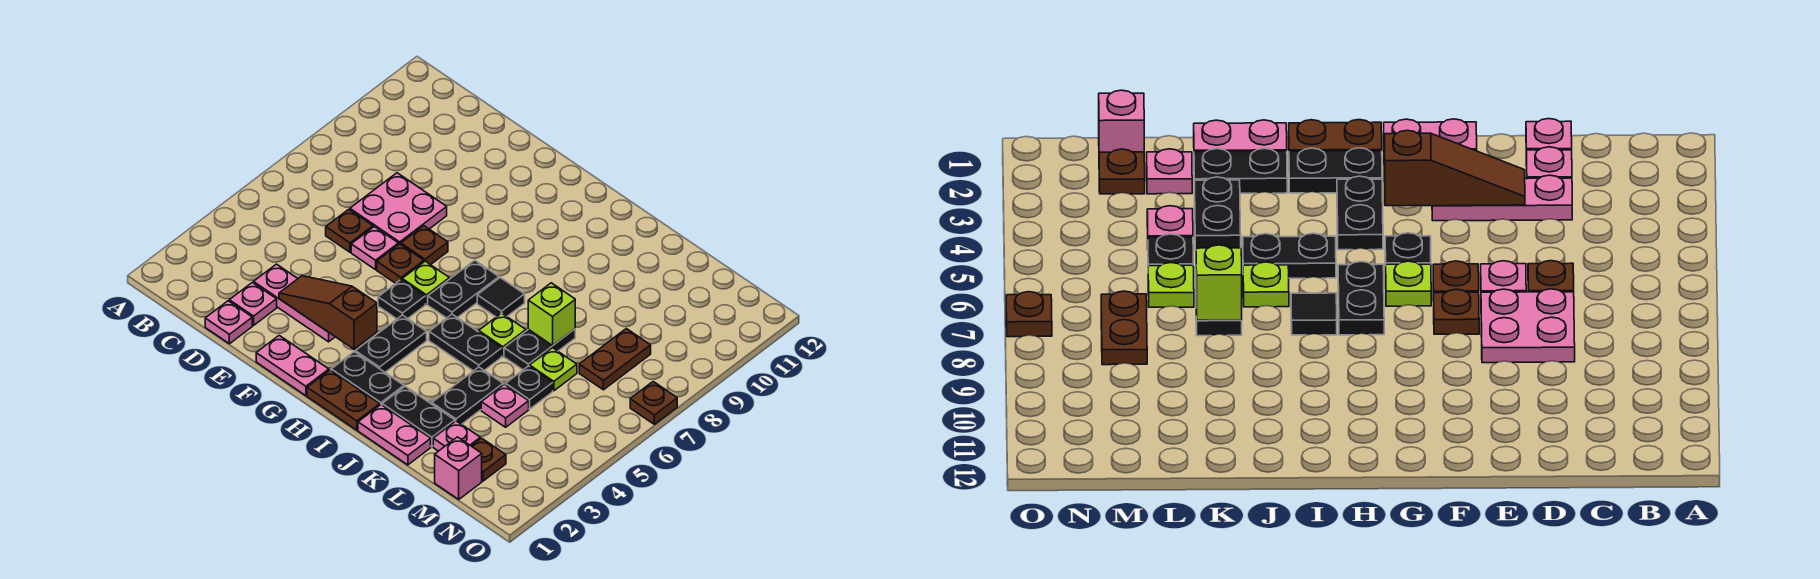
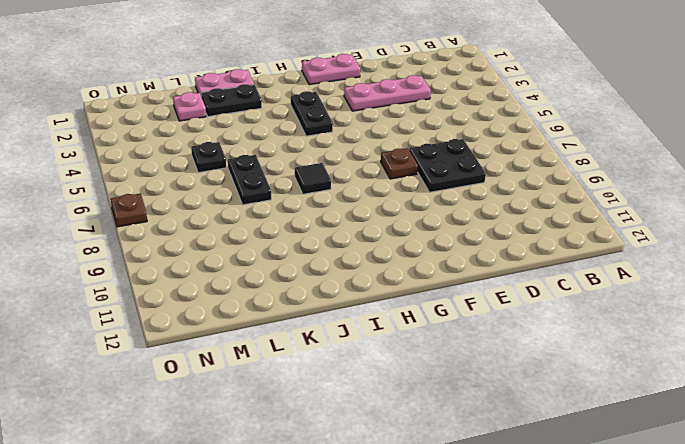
black plate D7:E8 level 1 -> pink plate D7:E8 level 1
none -> pink plate D1 level 1
none -> pink plate D2 level 1
none -> brown plate D6 level 1
none -> pink plate E6 level 1

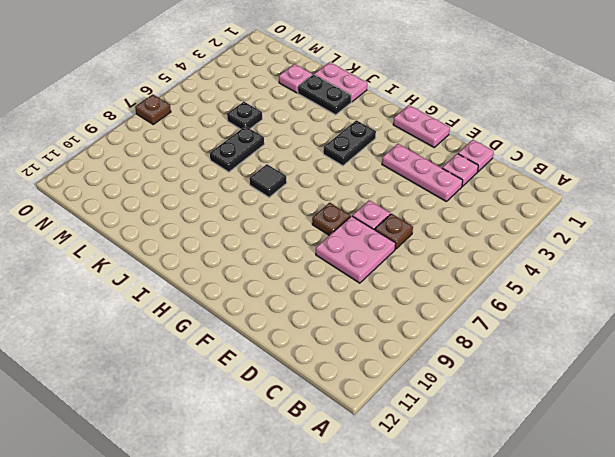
none -> brown plate F6 level 1
none -> black plate G5 level 1
none -> lime plate G6 level 1
none -> brown plate H1:I1 level 1

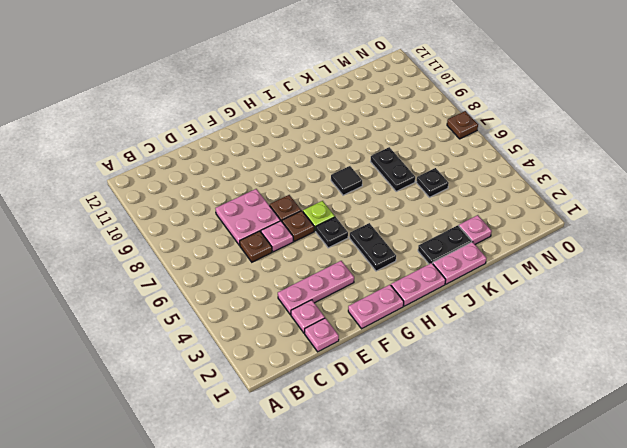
pink plate H1:I1 level 1 -> brown plate H1:I1 level 1
none -> black plate H2:I2 level 1
none -> black plate H6:H7 level 1
none -> black plate I5:J5 level 1
none -> lime plate J6 level 1

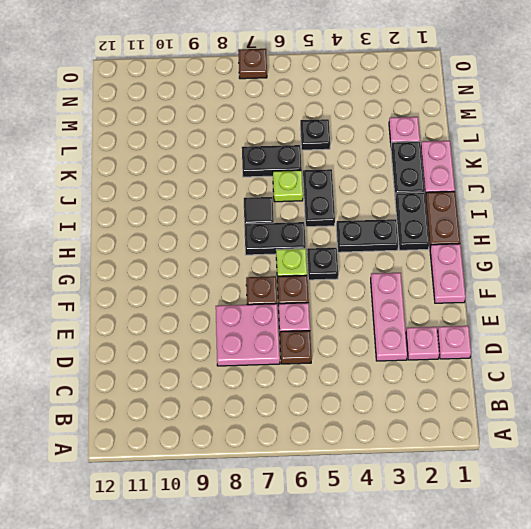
none -> black plate K3:K4 level 1
none -> pink plate L4 level 1
none -> lime plate L6 level 1
none -> pink brick M1 level 1

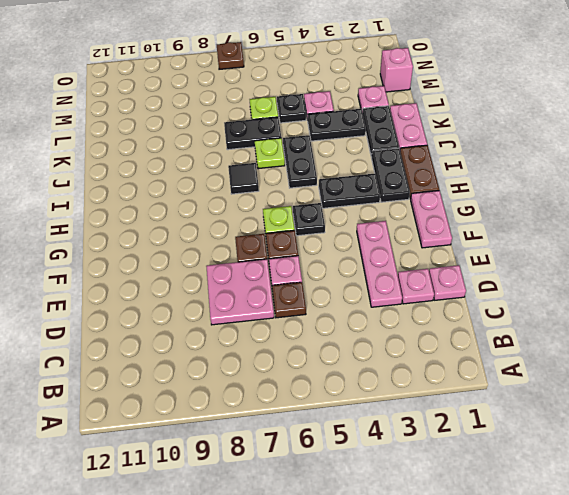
none -> black plate H6:H7 level 1
none -> brown plate M2 level 1
none -> brown plate M7:M8 level 1
none -> brown slope E3:G3 level 2 top G

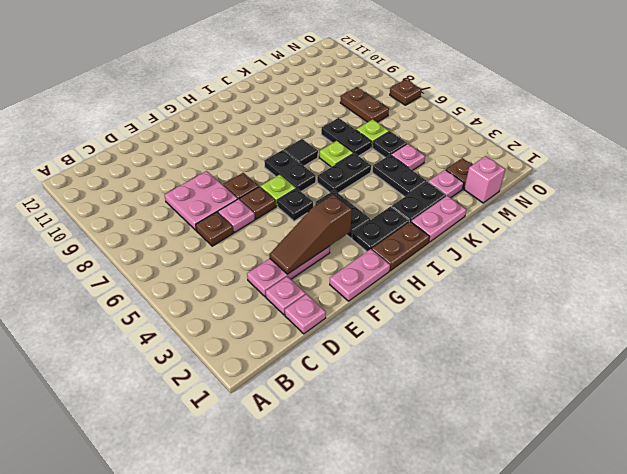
none -> lime brick K7 level 2

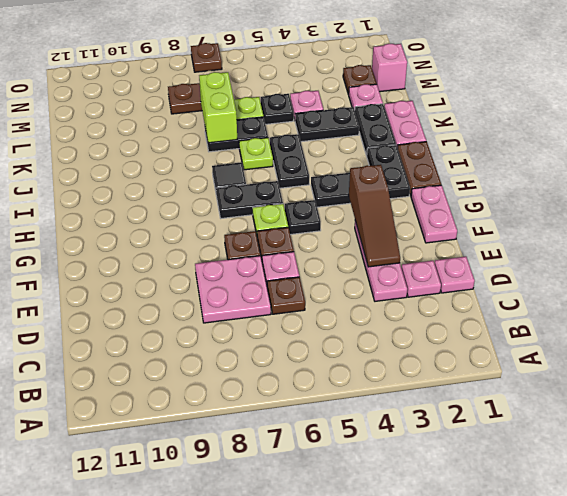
lime brick K7:L7 level 2 -> lime brick K7 level 2

